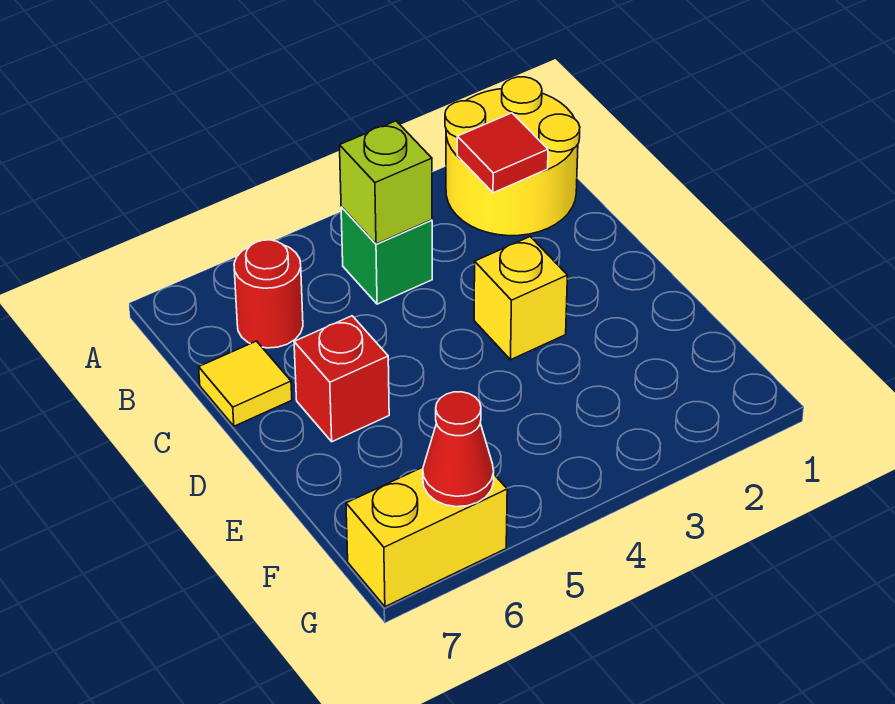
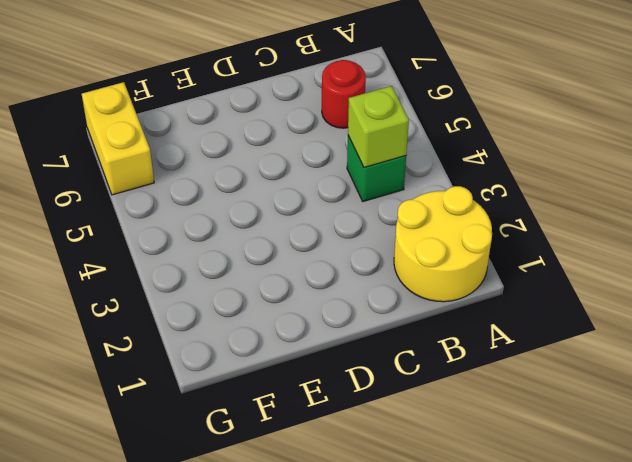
none -> yellow tile C7 level 1
none -> yellow brick D3 level 1

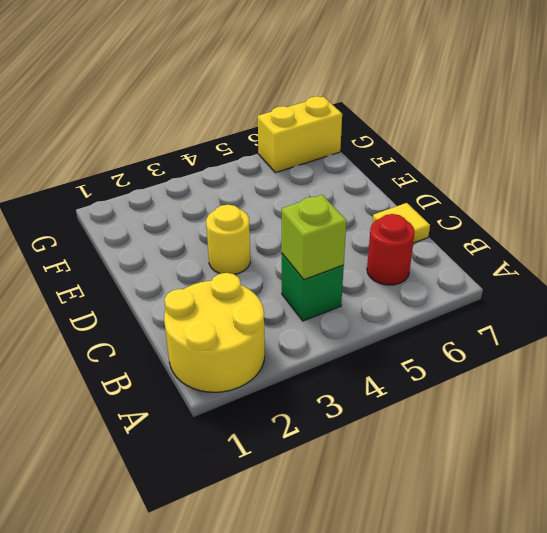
yellow round brick D3 level 1 -> yellow brick D3 level 1
none -> red brick D6 level 1
none -> red tile B2 level 2

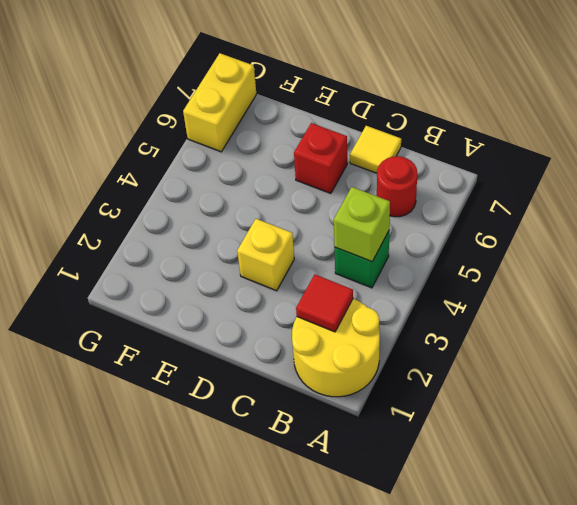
none -> red cone G6 level 2

